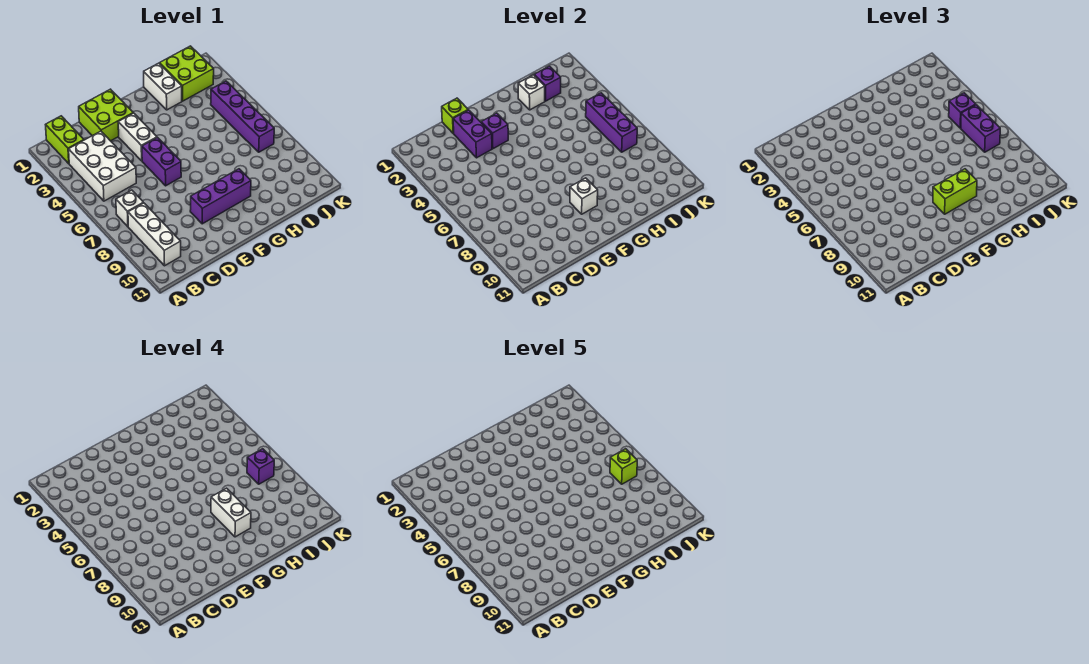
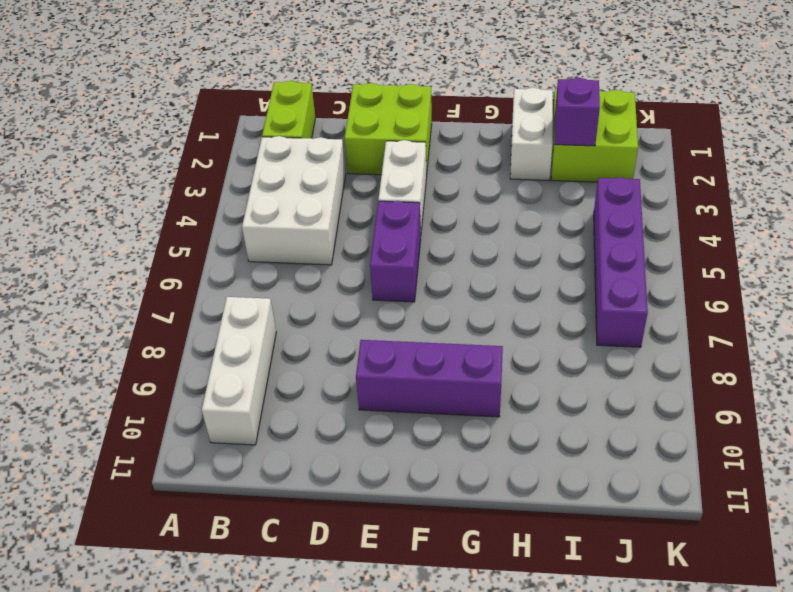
none -> white brick B7 level 1
none -> lime brick D1 level 2
none -> purple brick D2:D3 level 2

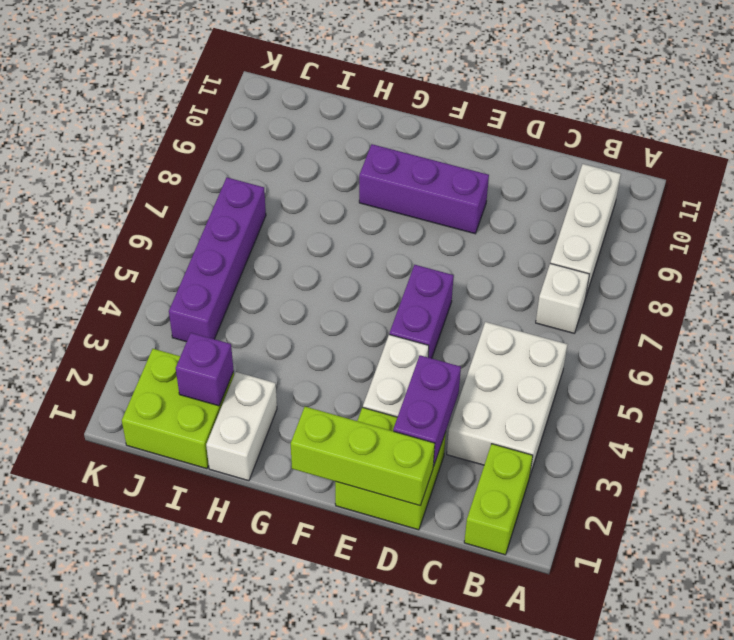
lime brick D1:F1 level 2 -> lime brick D1 level 2
none -> purple brick E3 level 2
none -> white brick F9 level 2
none -> white brick H2 level 2

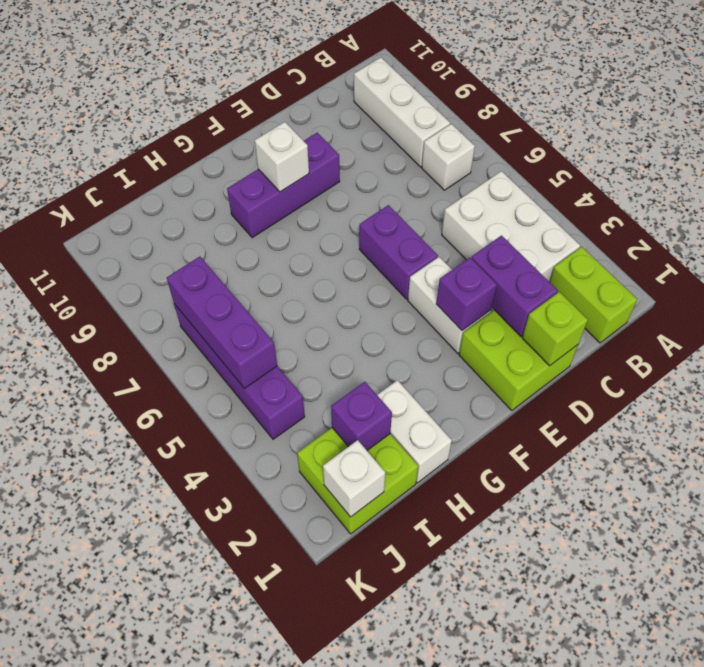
white brick J1 level 2 -> white brick H2 level 2
none -> lime brick F9:G9 level 3
none -> purple brick J5 level 3
none -> purple brick J6:J7 level 3

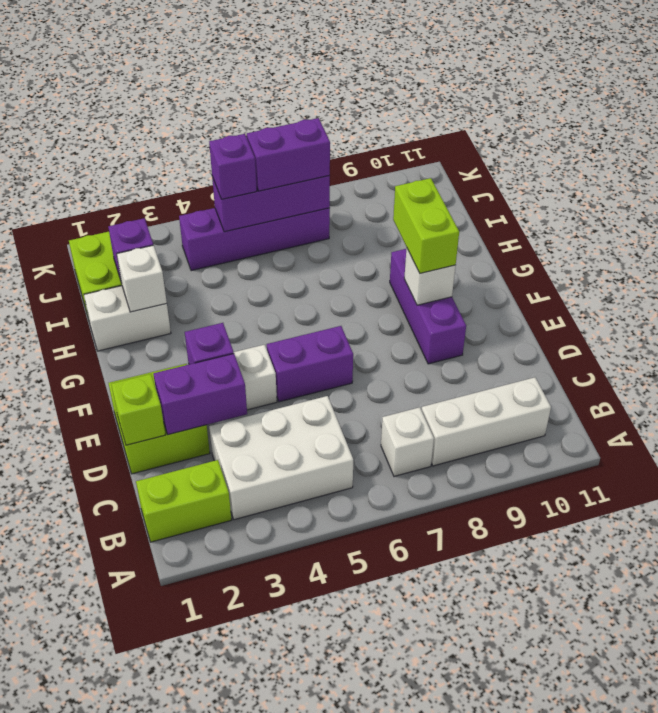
none -> white brick G8:G9 level 4
none -> purple brick J7 level 4
none -> lime brick J7 level 5

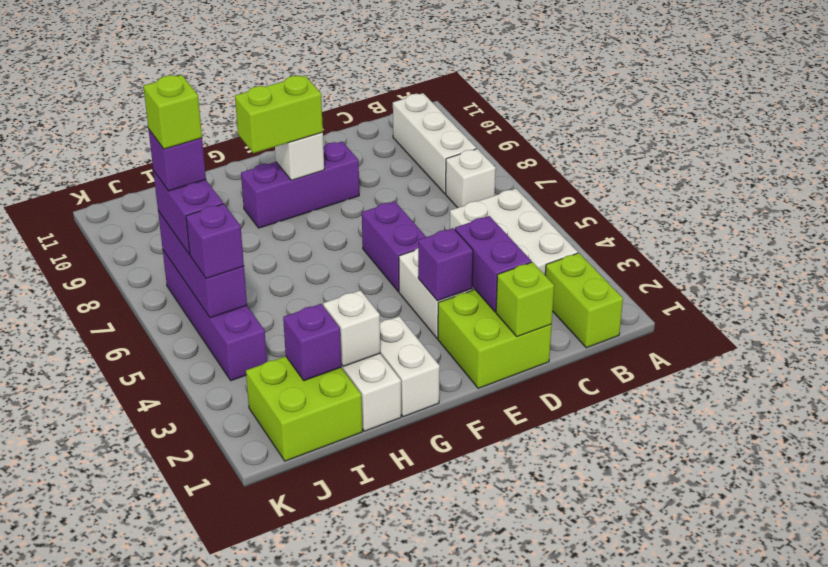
white brick G1:G2 level 1 -> white brick G8:G9 level 4

